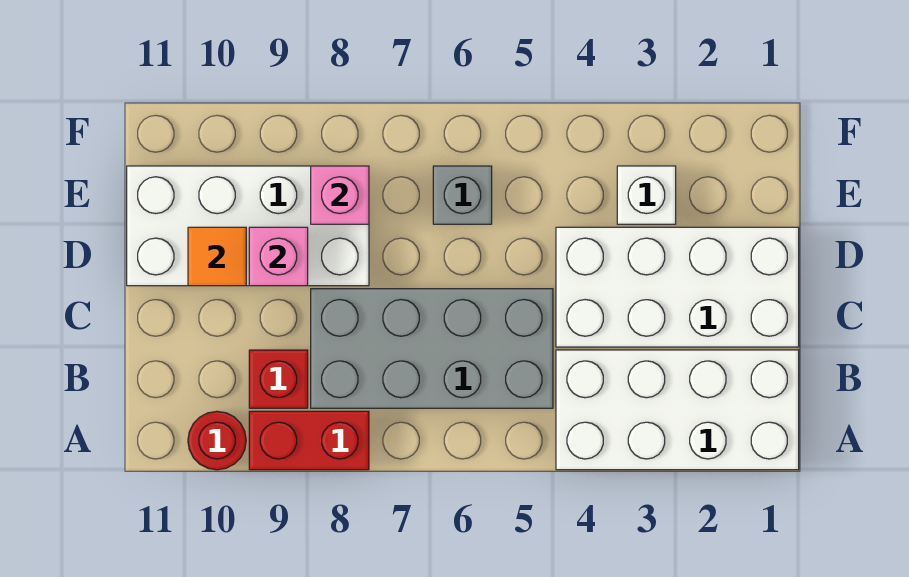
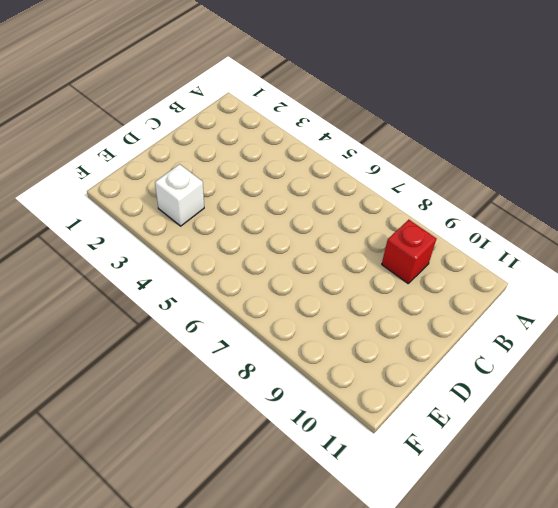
none -> white brick A1:B4 level 1
none -> red brick A8:A9 level 1
none -> red round brick A10 level 1

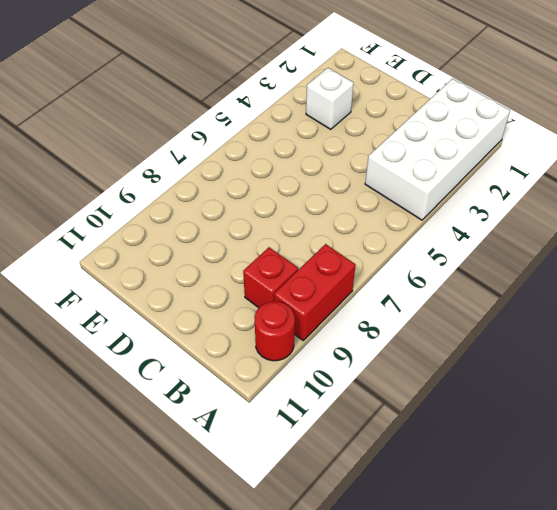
none -> grey brick B5:C8 level 1
none -> white brick C1:D4 level 1
none -> white brick D8:E11 level 1

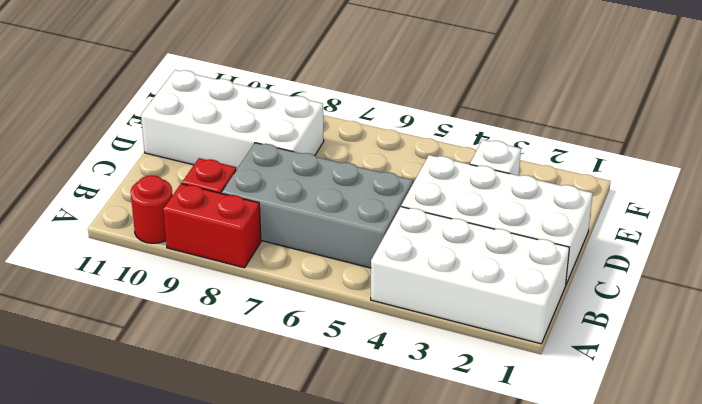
none -> grey brick E6 level 1
none -> pink brick D9 level 2
none -> orange tile D10 level 2

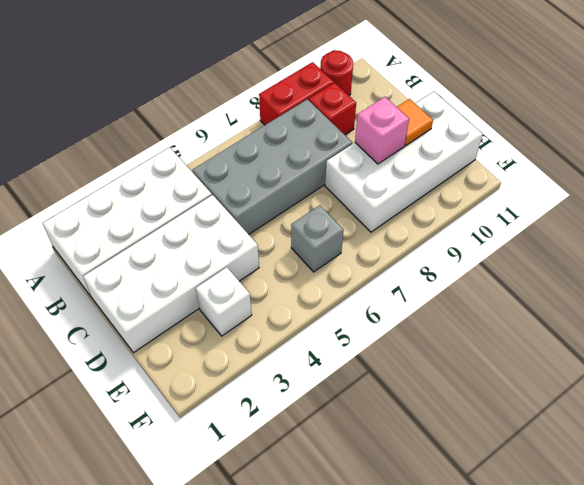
none -> pink brick E8 level 2

